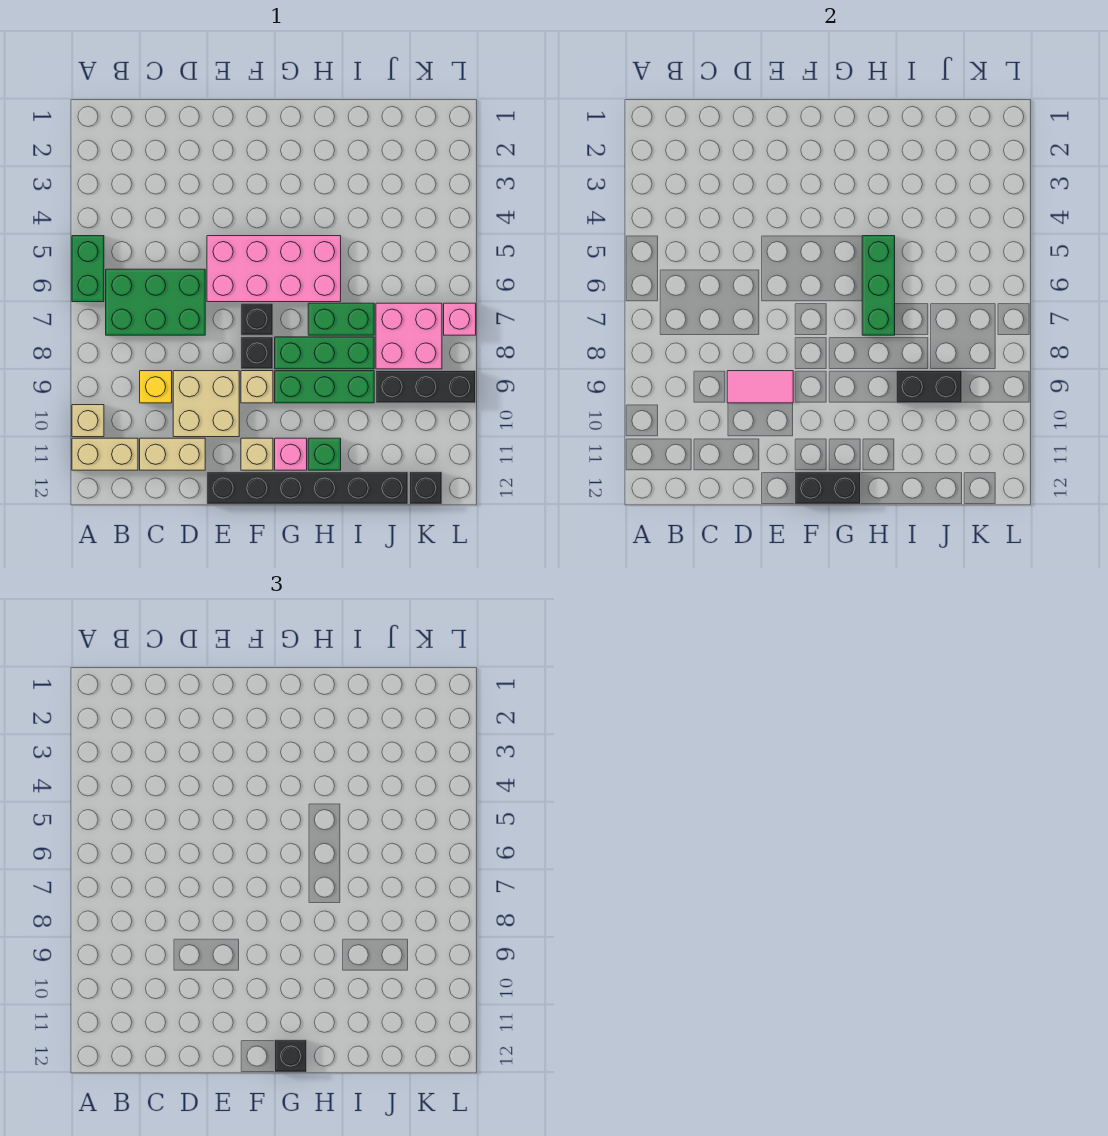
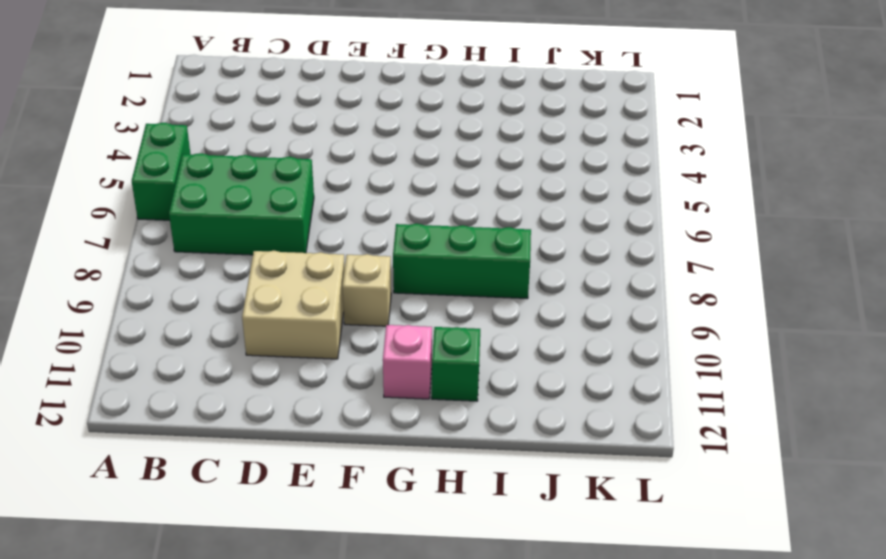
none -> tan brick A10 level 1
none -> tan brick A11:B11 level 1
none -> yellow brick C9 level 1

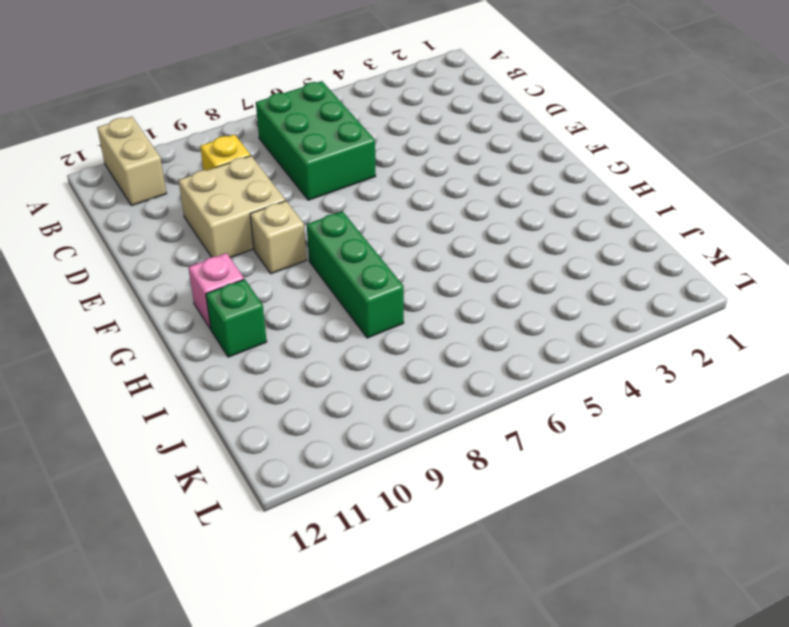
none -> green brick A5:A6 level 1
none -> tan brick A10 level 1
none -> tan brick C11:D11 level 1

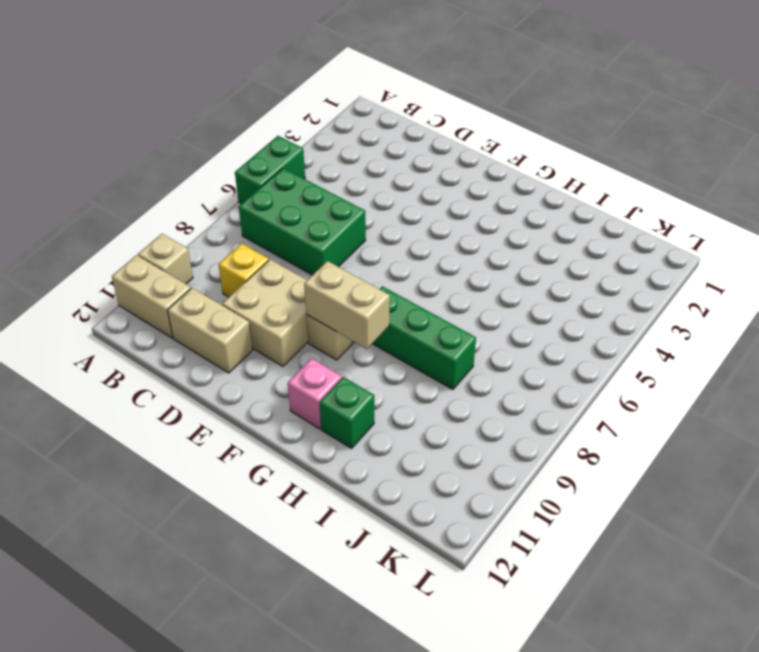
tan brick F9:G9 level 2 -> none
none -> pink brick E5:H6 level 1
none -> black brick E12:J12 level 1
none -> black brick F7 level 1

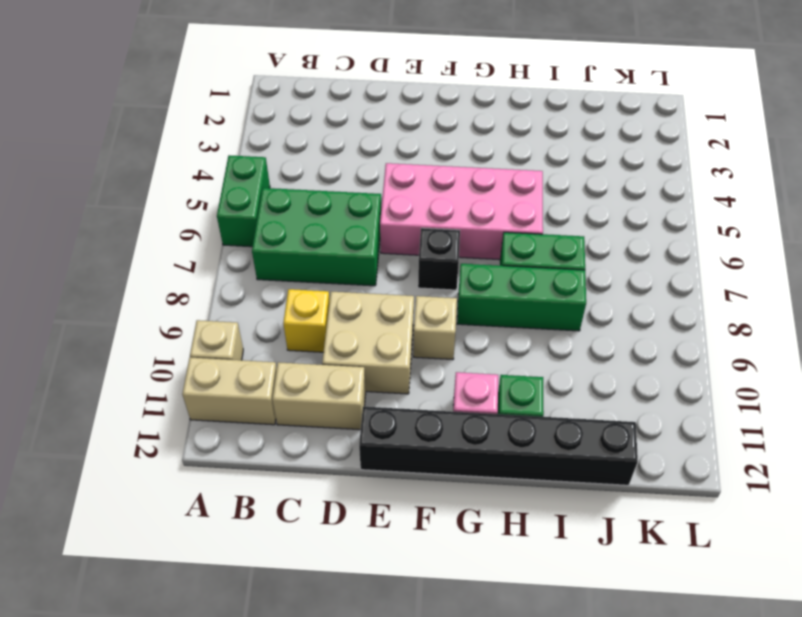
none -> black brick F8 level 1
none -> tan brick F11 level 1
none -> green brick G9:I9 level 1

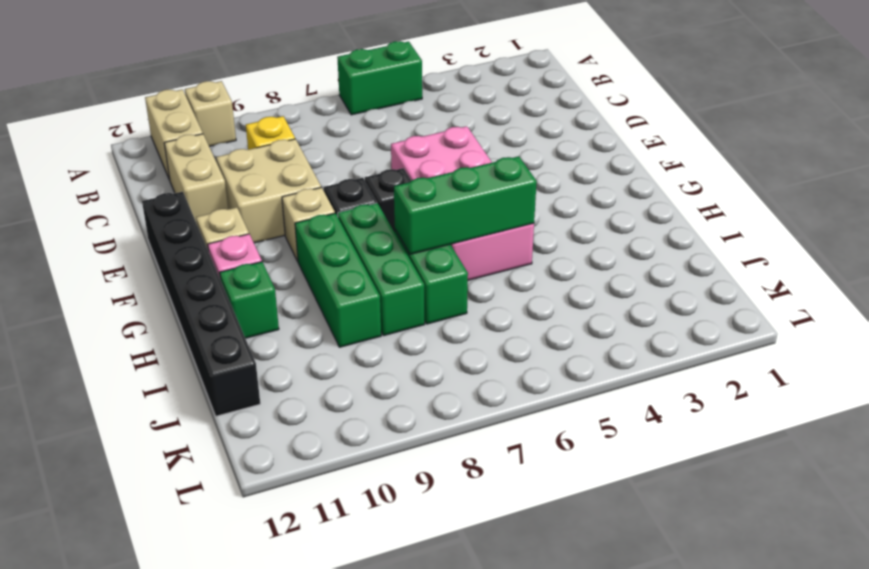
none -> green brick B6:D7 level 1
none -> pink brick J7:K8 level 1
none -> black brick J9:L9 level 1

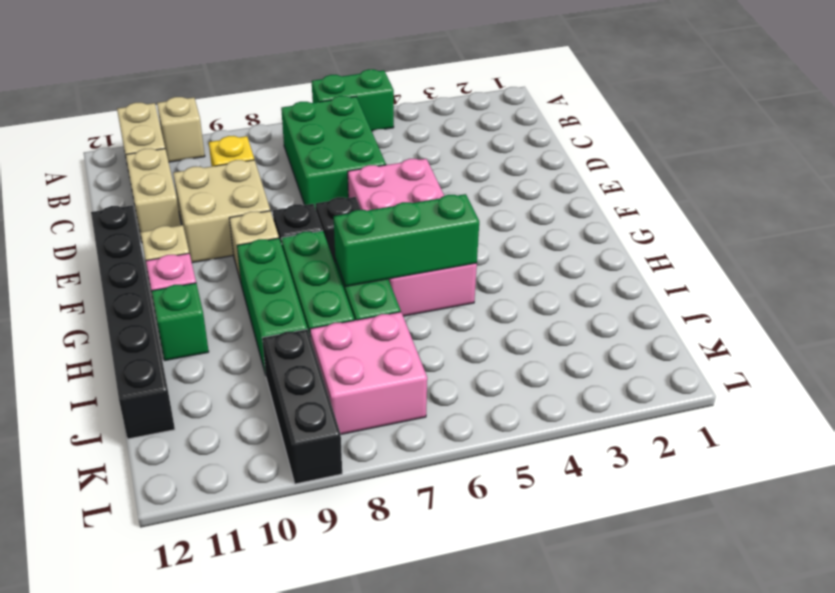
none -> black brick K12 level 1
none -> pink brick L7 level 1
none -> pink tile D9:E9 level 2

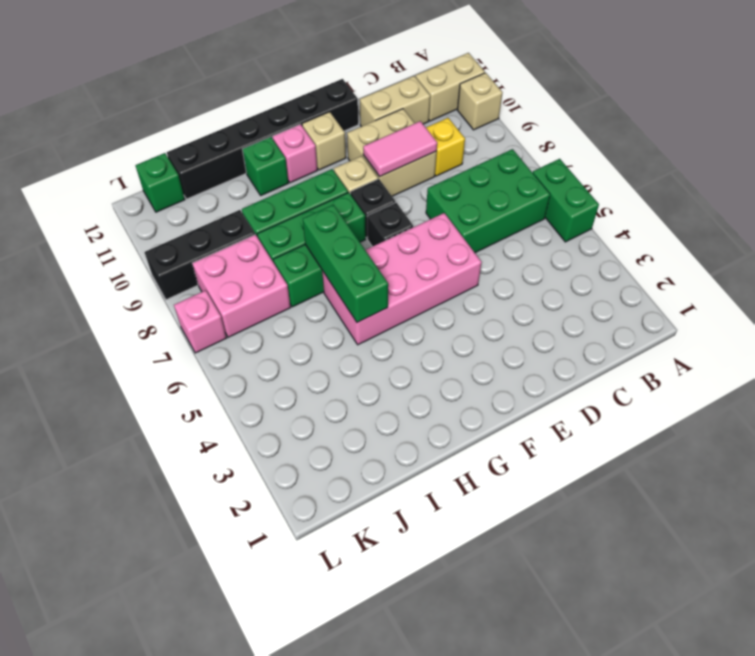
green brick K12 level 1 -> black brick K12 level 1
none -> black brick F12:G12 level 2
none -> black brick I9:J9 level 2
none -> black brick G12 level 3

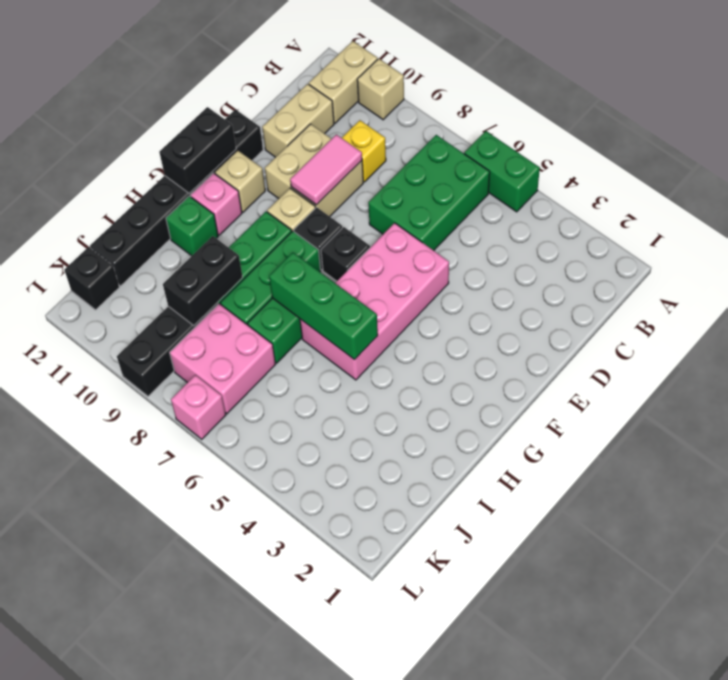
none -> black brick G12 level 3

